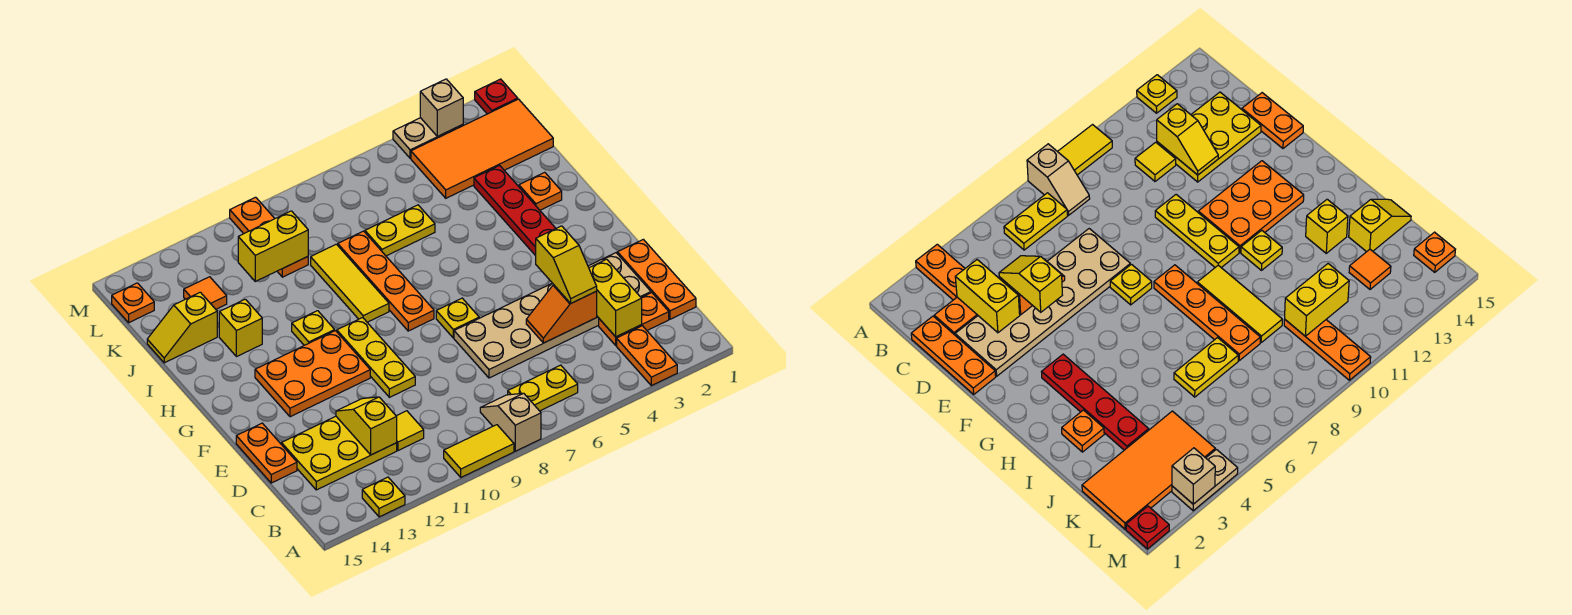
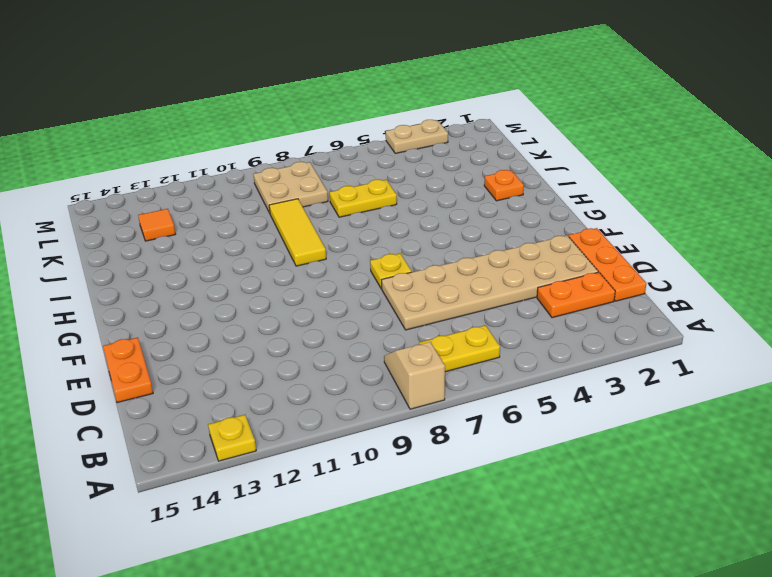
tan plate K8:L9 level 1 -> none
none -> orange plate A3:B3 level 1
none -> yellow tile A9:A10 level 1
none -> yellow tile C11 level 1
none -> yellow plate C12:D14 level 1

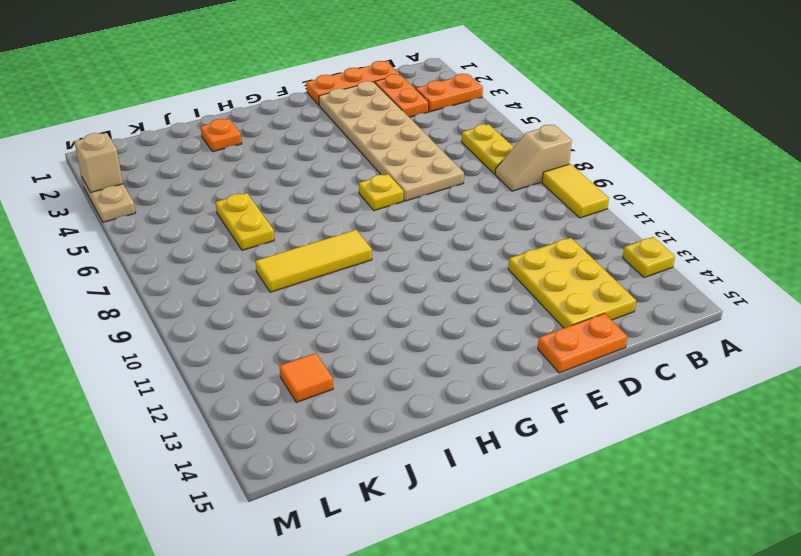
none -> yellow tile C11 level 1
none -> yellow plate E10:G10 level 1
none -> orange plate F11:G13 level 1
none -> red plate G3:J3 level 1

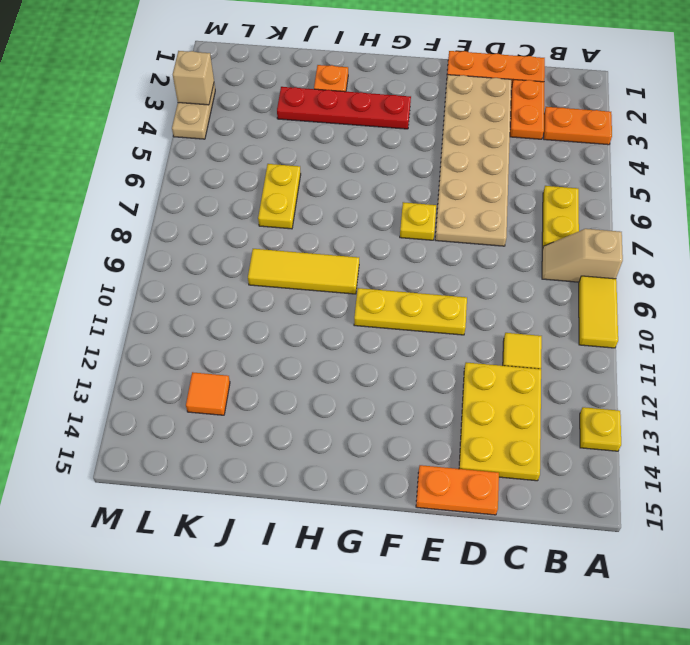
none -> orange plate F11:G13 level 1
none -> orange plate G8:J8 level 1
none -> yellow plate H11 level 1
none -> yellow brick I13 level 1

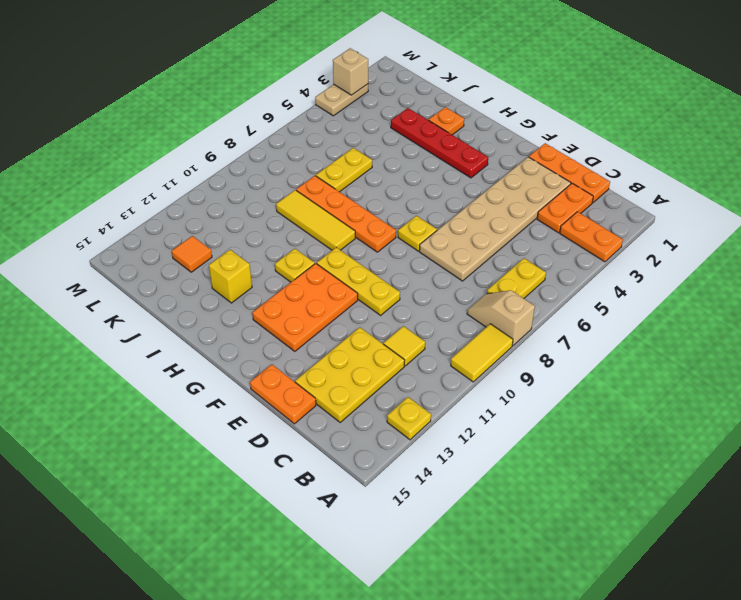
none -> yellow slope J14:J15 level 1 top 14
none -> orange tile K1:L4 level 1
none -> orange plate K10:M10 level 1
none -> orange plate L15 level 1

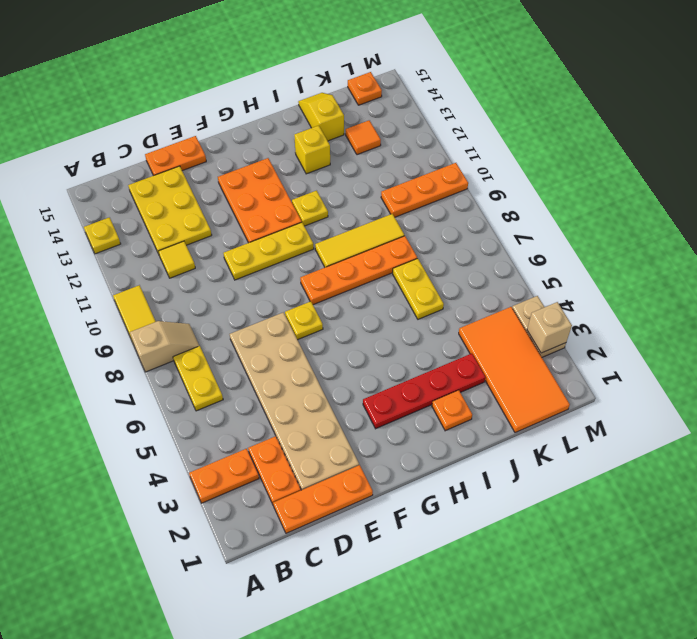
none -> red plate M1 level 1
none -> yellow brick C3:D3 level 2
none -> yellow slope C12:D12 level 2 top C
none -> orange slope D4:D5 level 2 top 4

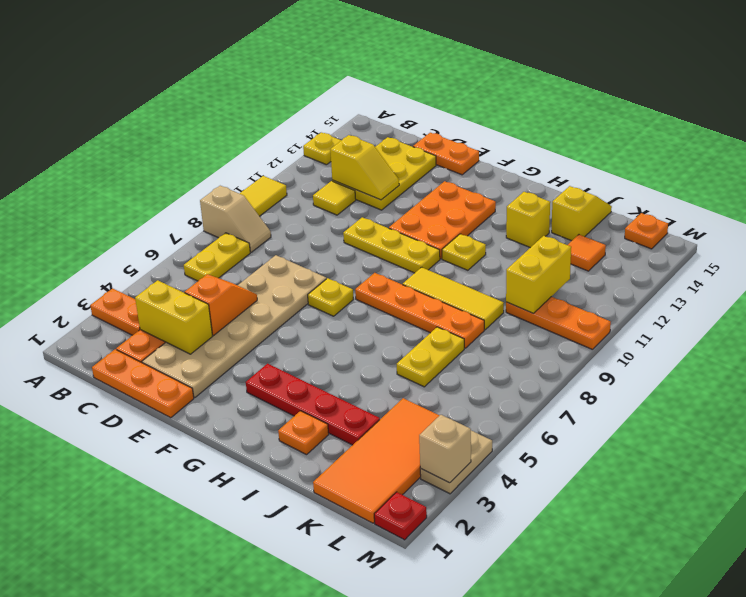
none -> yellow slope D4:E4 level 3 top E

